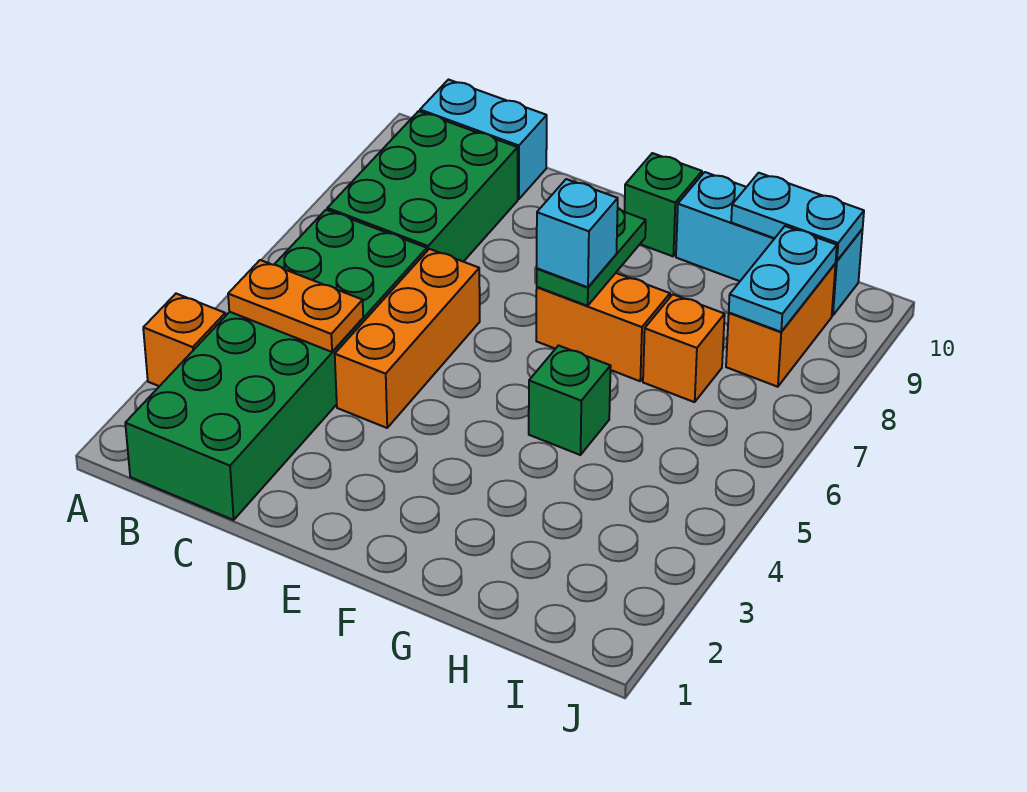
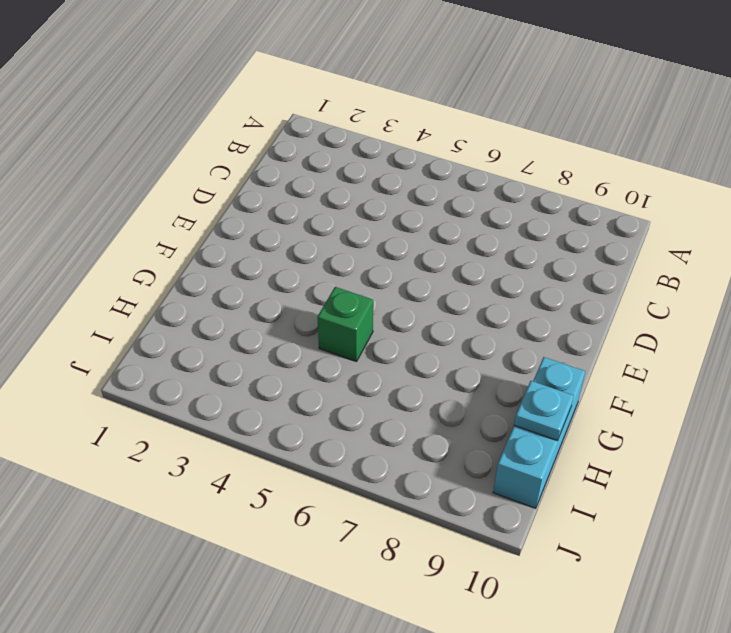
cyan plate H10 level 2 -> cyan plate H10:I10 level 2
none -> orange brick A3 level 1
none -> green brick B1:C6 level 1
none -> green brick B7:C9 level 1

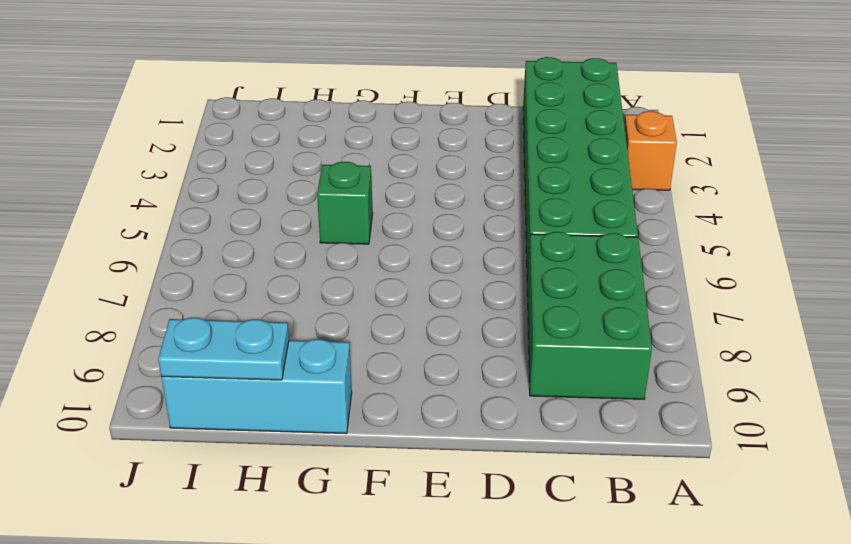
none -> cyan brick B10:C10 level 1
none -> orange brick D4:D6 level 1
none -> orange brick F7:G7 level 1

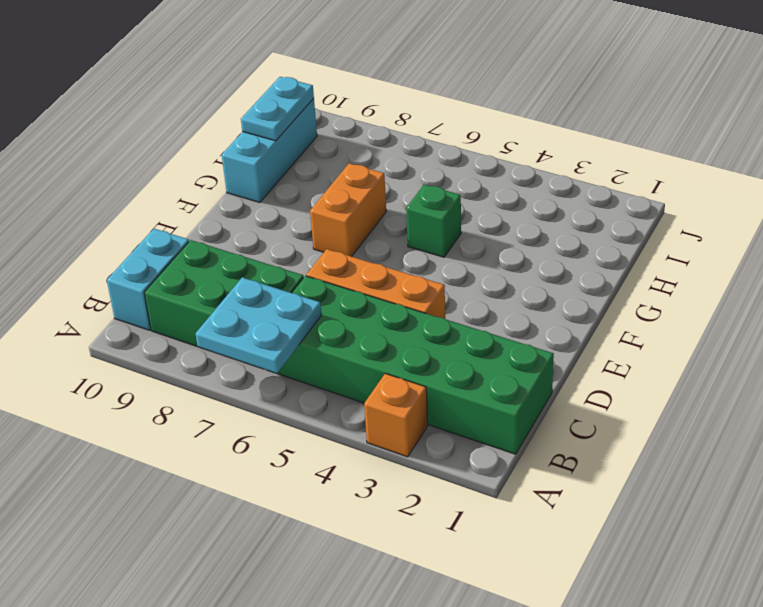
cyan plate A6:B7 level 2 -> none
none -> green brick F10 level 1
none -> orange brick H7 level 1
none -> orange brick I8:I9 level 1

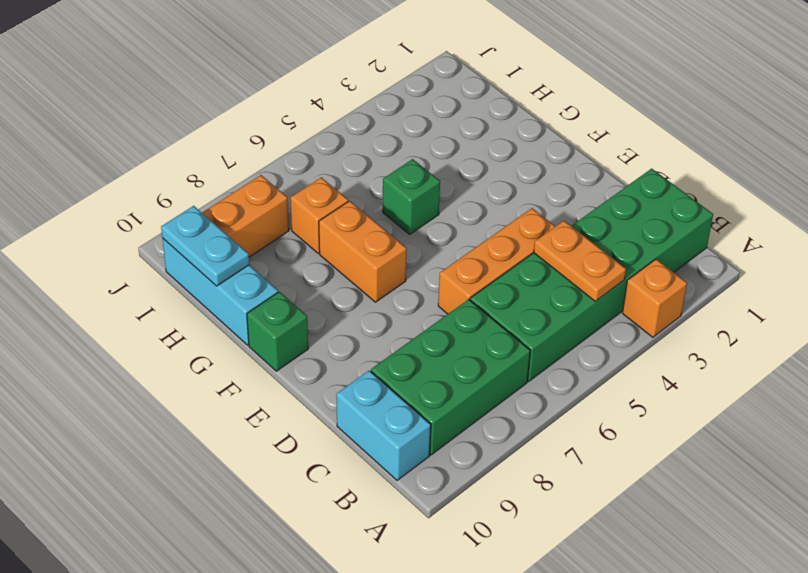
none -> green plate F7:F8 level 2
none -> cyan plate I8:I9 level 2
none -> cyan brick F7 level 3

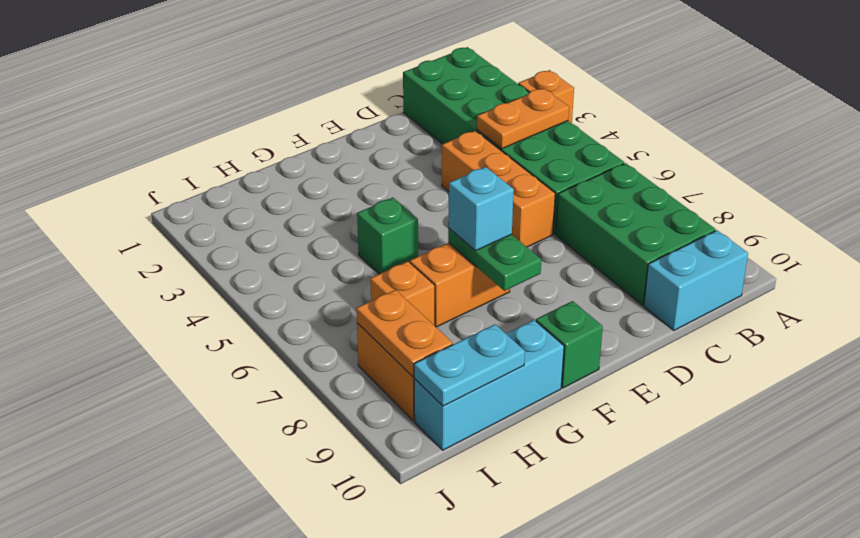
orange plate I8:I9 level 2 -> cyan plate I8:I9 level 2

